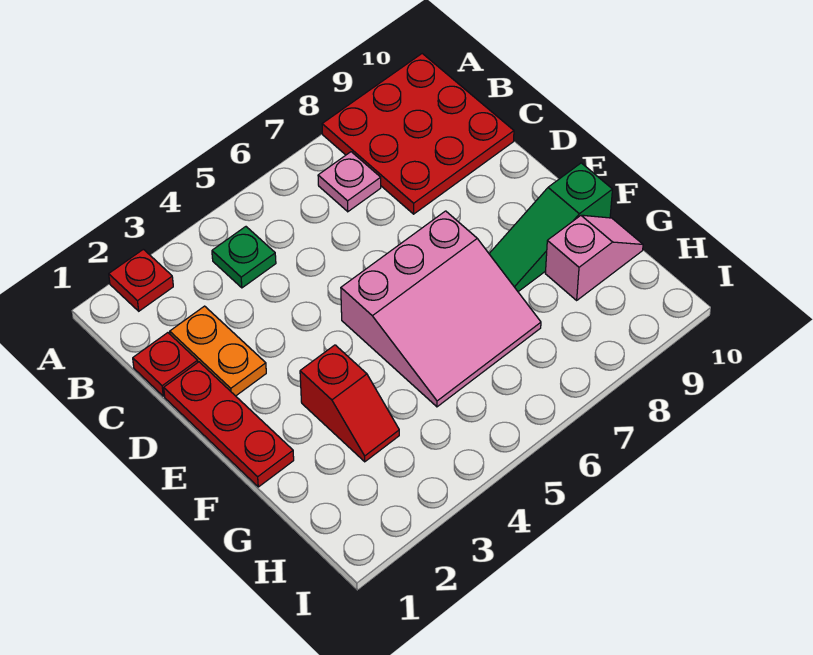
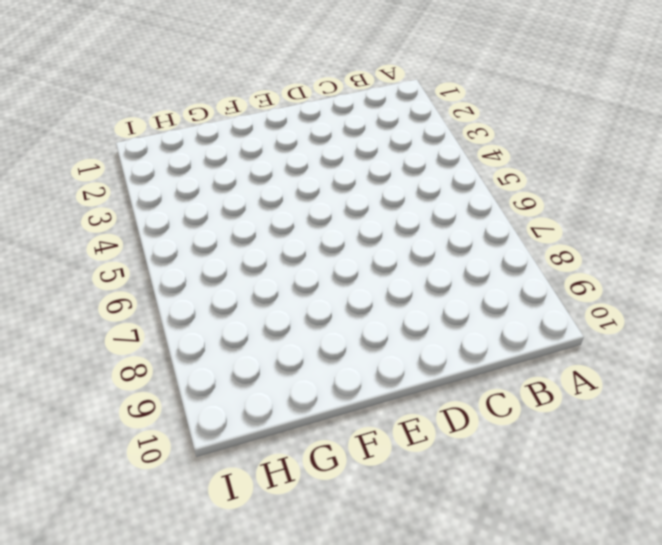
none -> red plate A2 level 1
none -> red plate A8:C10 level 1

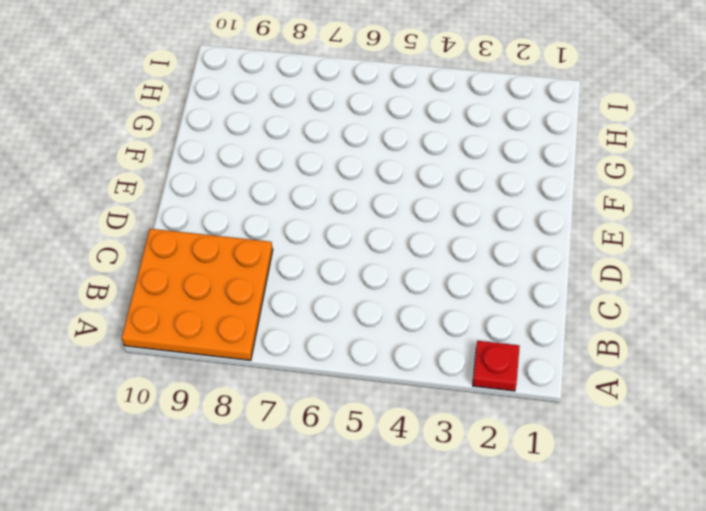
orange plate A8:C10 level 1 -> red plate A8:C10 level 1
none -> green plate B4 level 1
none -> pink plate B7 level 1

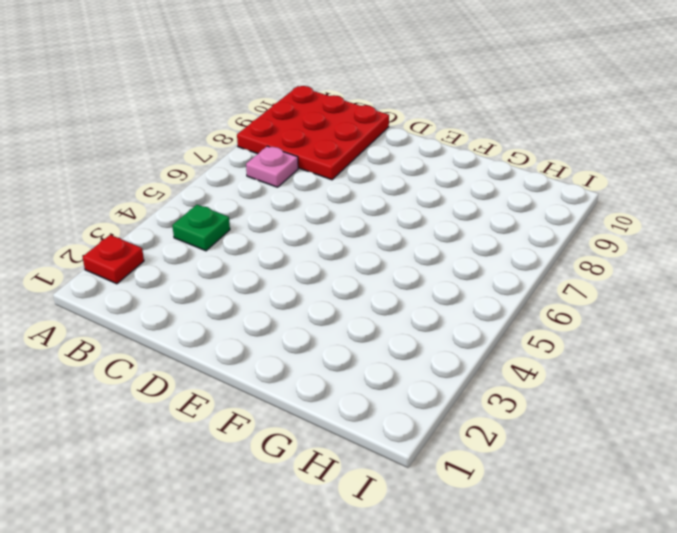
none -> red plate C1 level 1
none -> orange plate C2:D2 level 1

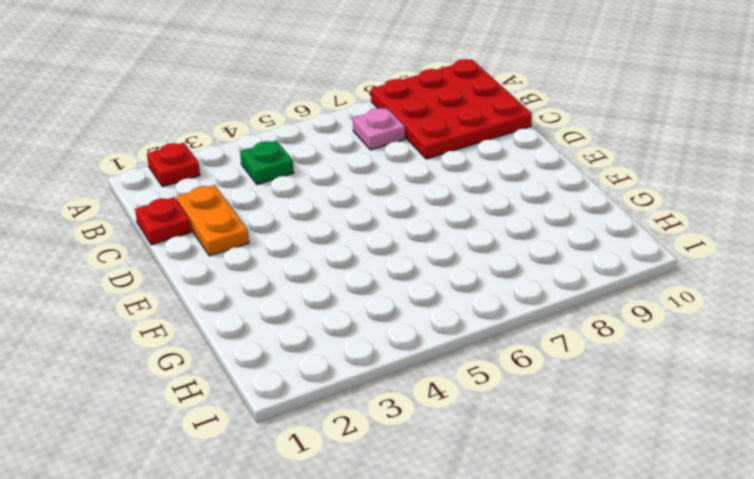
none -> red plate D1:F1 level 1
none -> pink slope E5:G7 level 1 top E

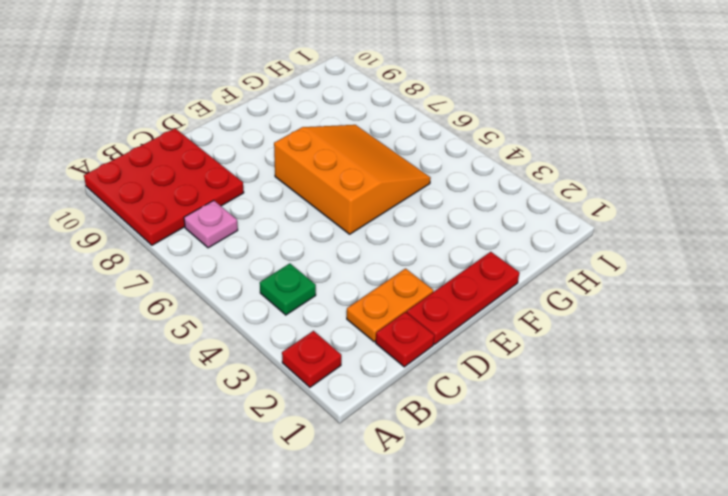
orange slope E5:G7 level 1 top E -> pink slope E5:G7 level 1 top E
none -> red slope F3:G3 level 1 top F
none -> green slope F8:F10 level 1 top 10

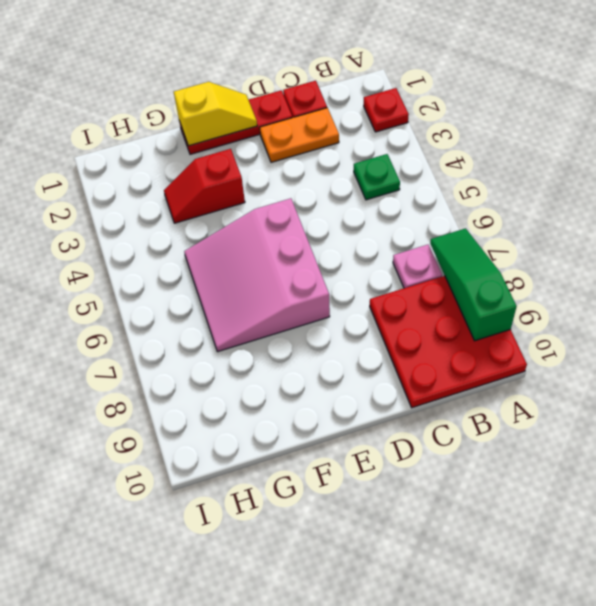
green slope A7:A9 level 2 top 9 -> green slope F8:F10 level 1 top 10
yellow slope E1:F1 level 2 top F -> none
none -> pink slope G9:G10 level 1 top 9

